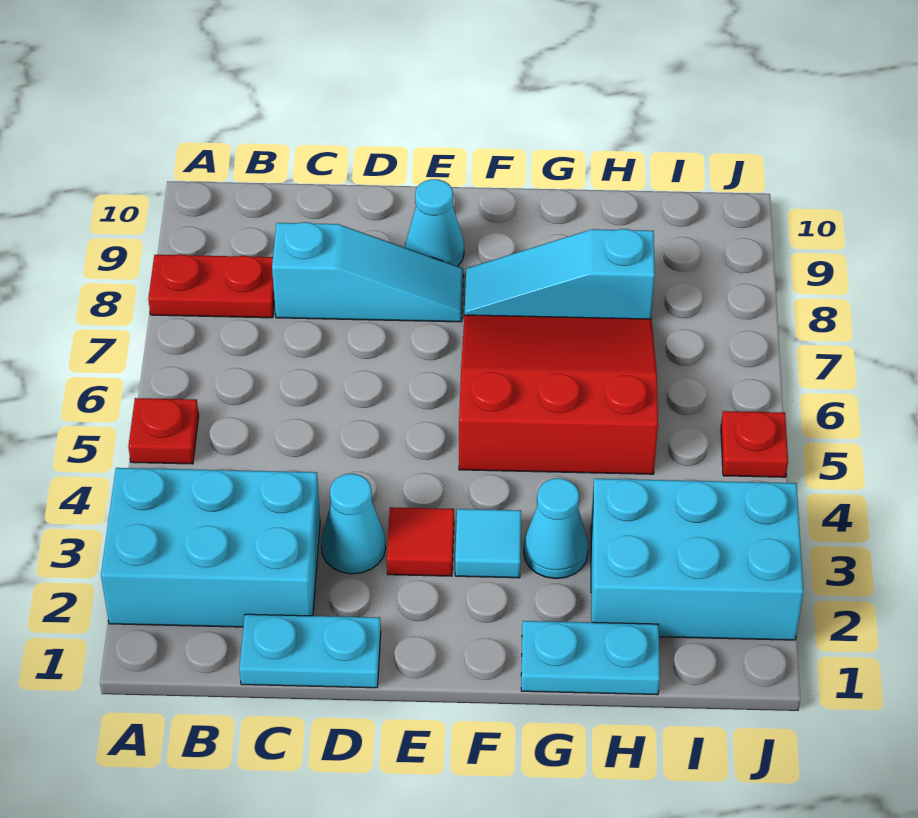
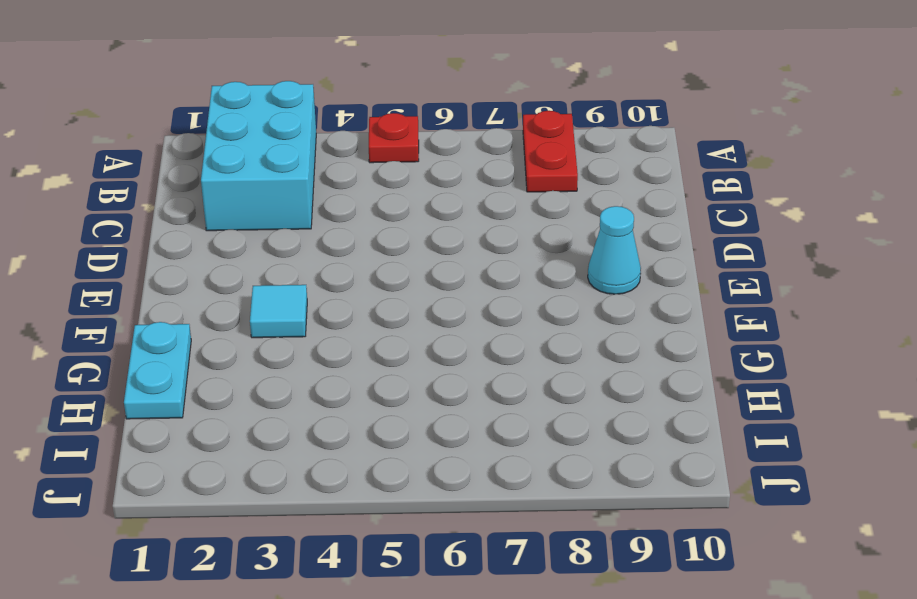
none -> cyan plate C1:D1 level 1
none -> cyan slope C8:E8 level 1 top C
none -> cyan cone D3 level 1

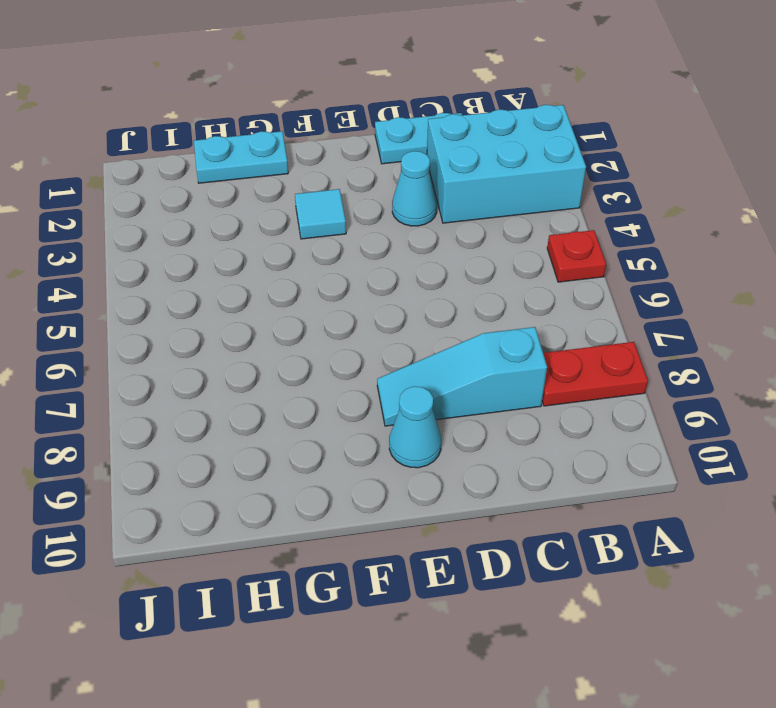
none -> red tile E3 level 1
none -> red slope F5:H7 level 1 top 5
none -> cyan slope F8:H8 level 1 top H

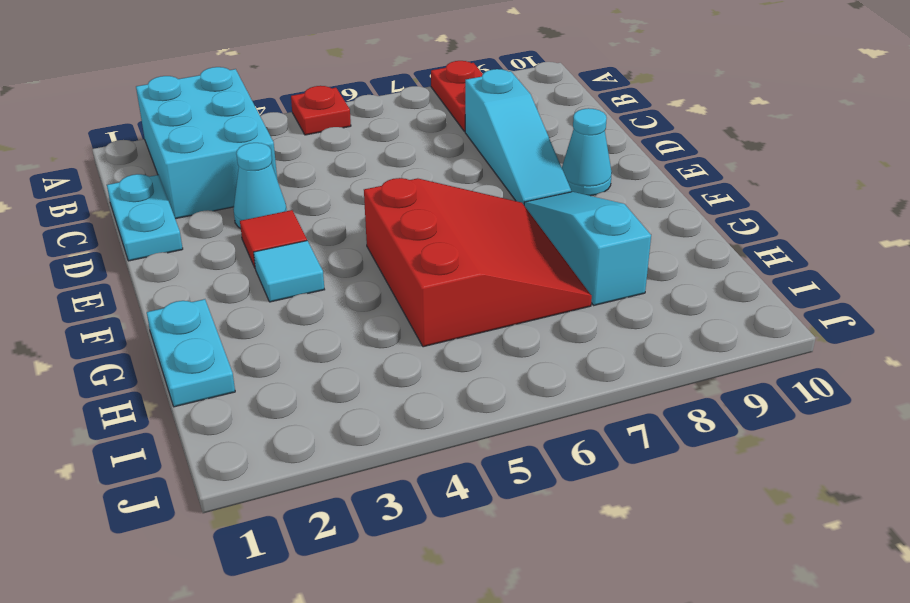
none -> cyan cone G3 level 1
none -> cyan brick H2:J3 level 1
none -> red plate J5 level 1

